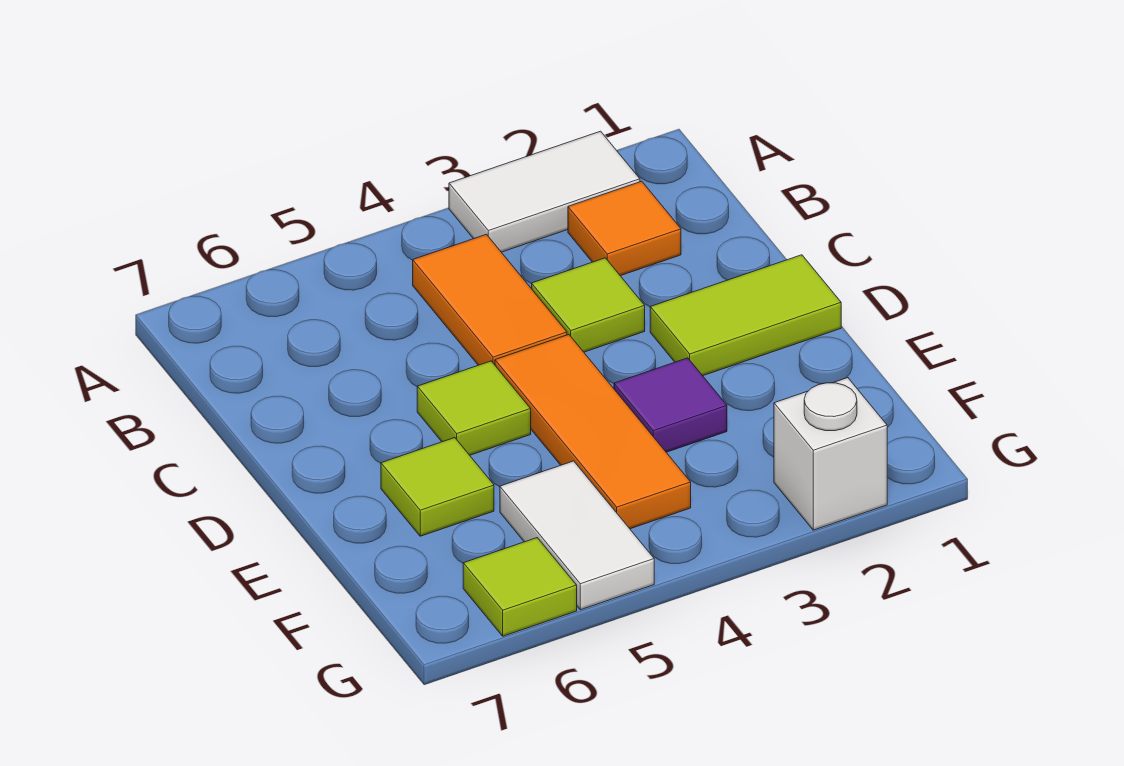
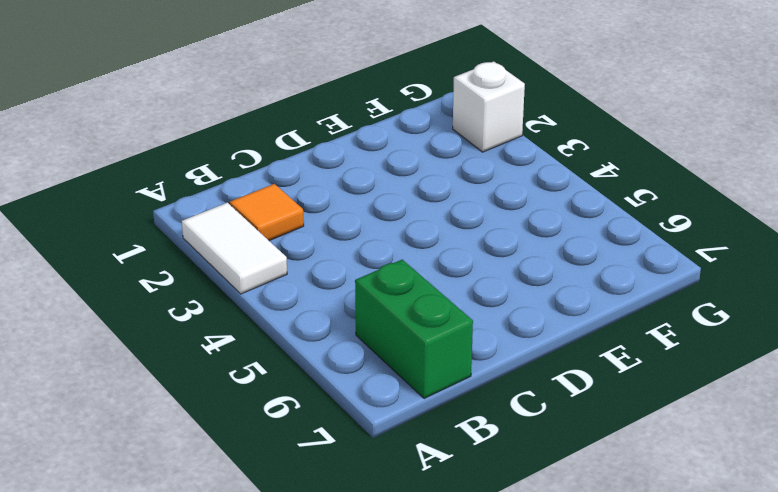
green brick B6:B7 level 1 -> none
none -> orange tile B4:C4 level 1
none -> lime tile C3 level 1
none -> lime tile D1:D2 level 1

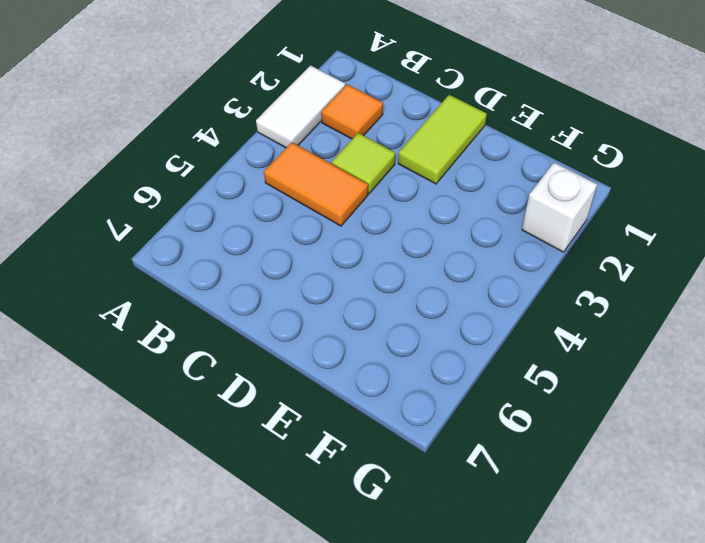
none -> orange tile D4:F4 level 1
none -> lime tile D5 level 1
none -> purple tile E3 level 1

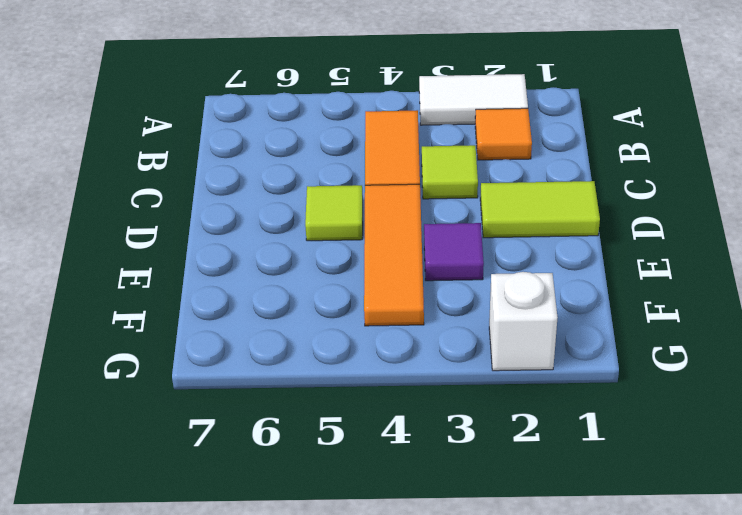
none -> lime tile E6 level 1
none -> white tile F5:G5 level 1
none -> lime tile G6 level 1

